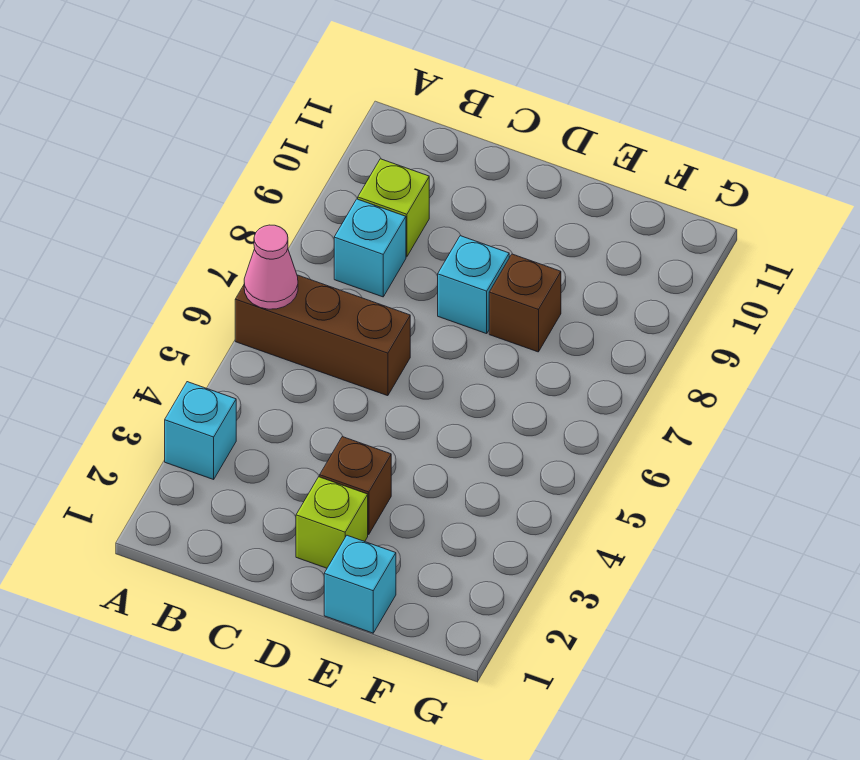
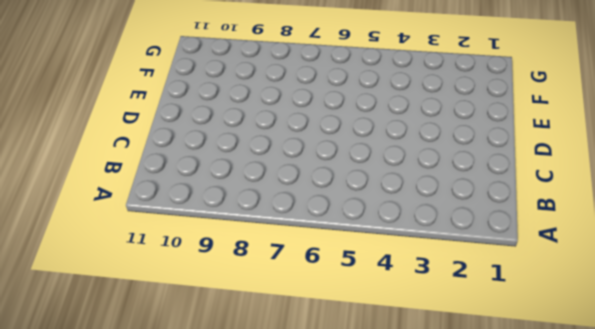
none -> cyan brick A3 level 1
none -> brown brick A6:C6 level 1

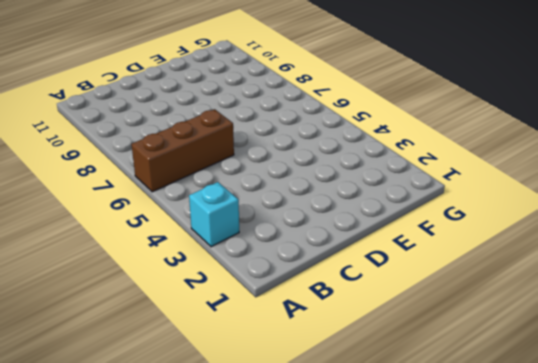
none -> cyan brick B8 level 1
none -> lime brick B9 level 1

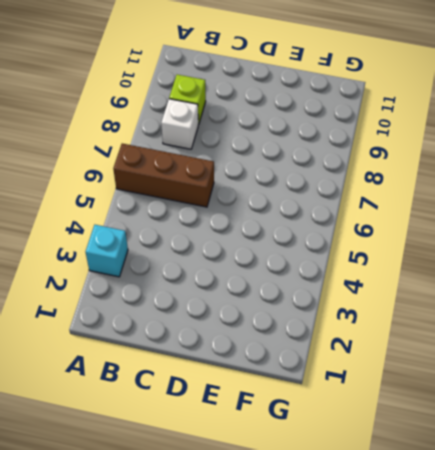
white brick B8 level 1 -> cyan brick B8 level 1
none -> lime brick D2 level 1
none -> brown brick D3 level 1

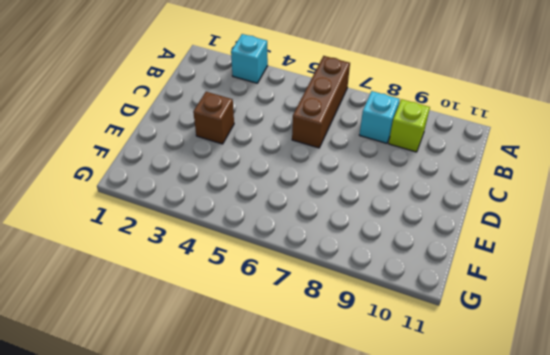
none -> lime brick D2 level 1
none -> cyan brick D8 level 1

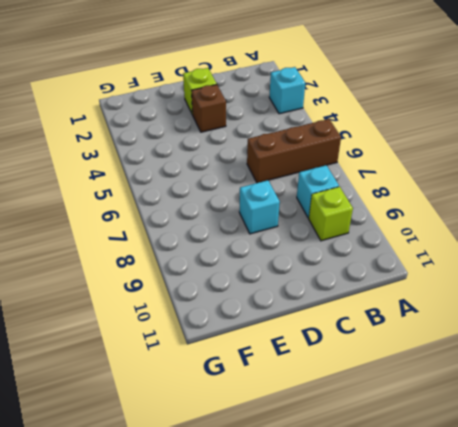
none -> cyan brick E1 level 1
none -> brown brick E8 level 1

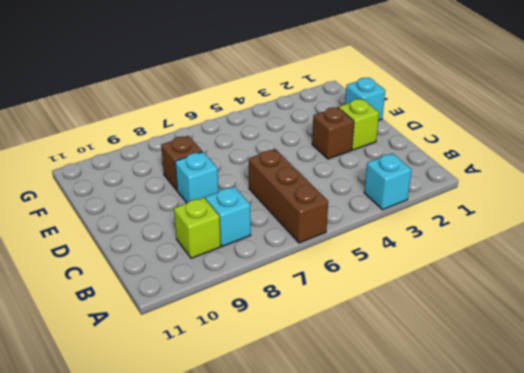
none -> pink cone A6 level 2

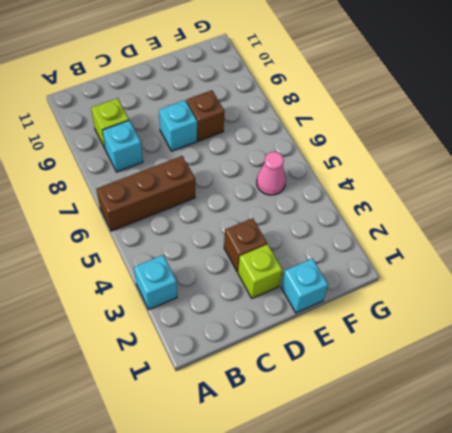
pink cone F5 level 1 -> pink cone A6 level 2

